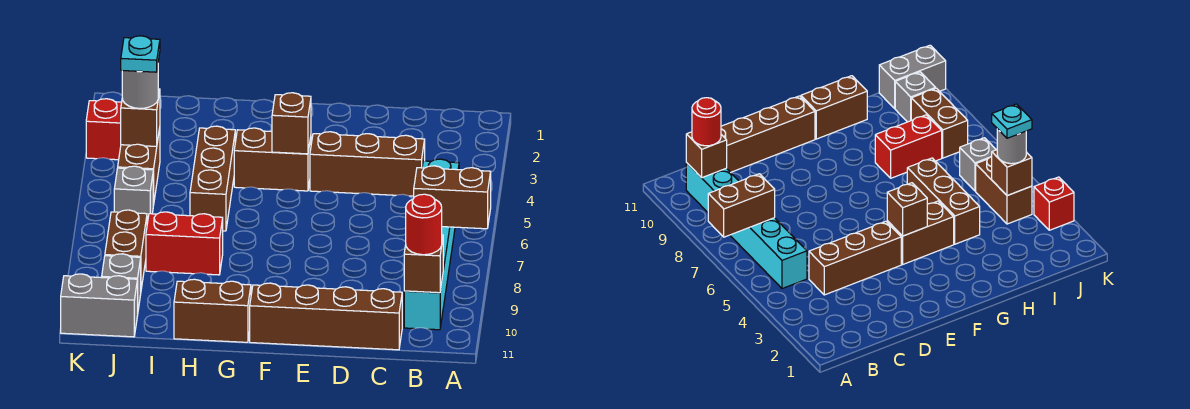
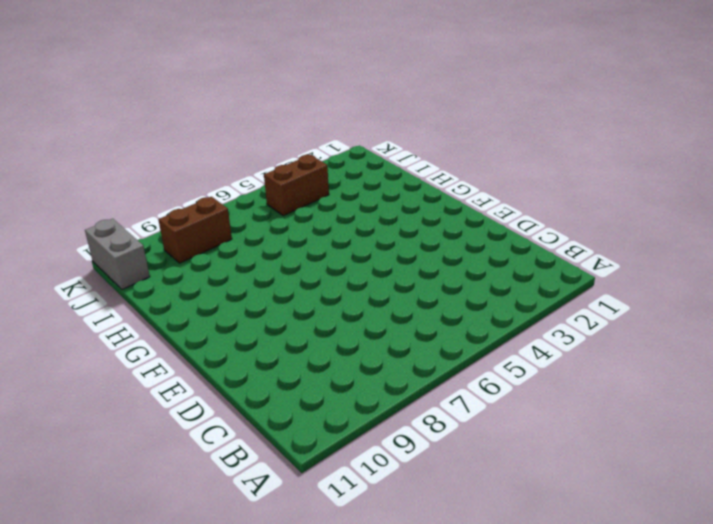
none -> cyan brick B5:B10 level 1
none -> brown brick C4:E4 level 1
none -> brown brick C11:F11 level 1

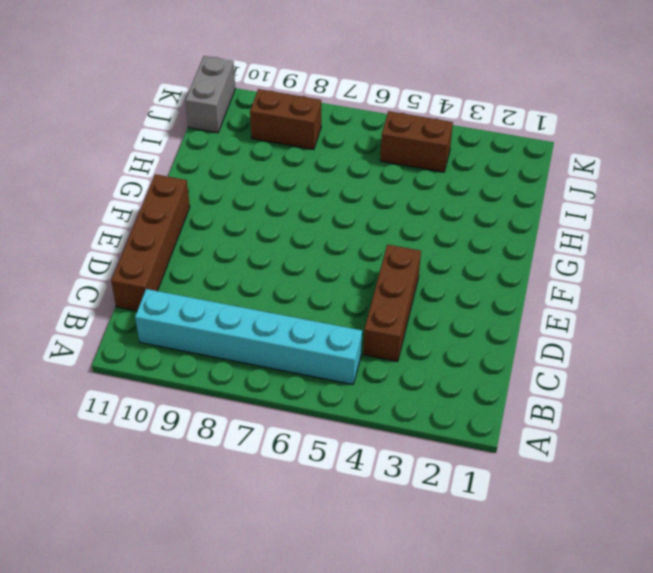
none -> brown brick F4:G4 level 1
none -> brown brick G11:H11 level 1
none -> brown brick H4:H6 level 1

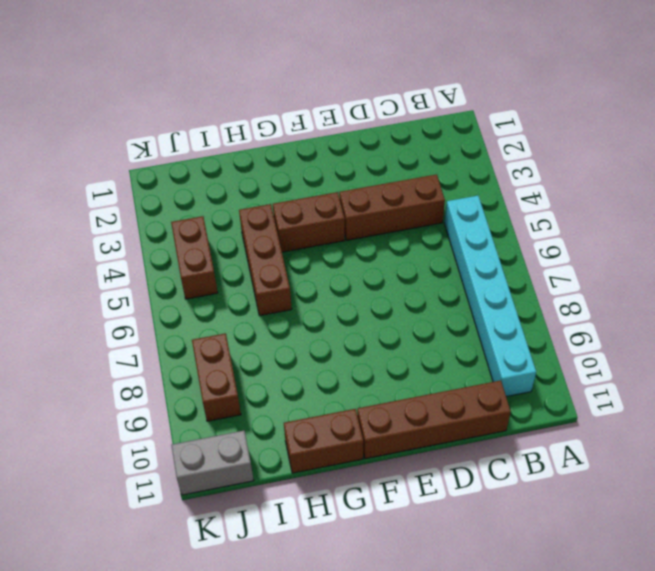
none -> red brick H8:I8 level 1
none -> grey brick J6 level 1
none -> grey brick J10 level 1

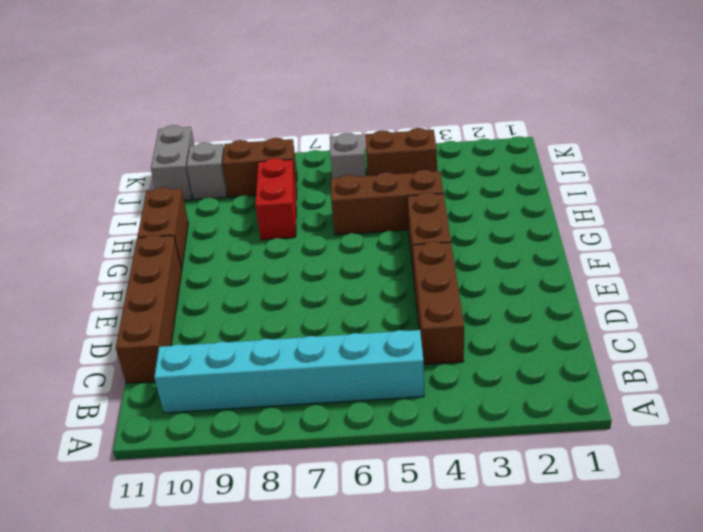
none -> red brick K3 level 1
none -> brown brick A7:B7 level 2
none -> brown brick B10 level 2

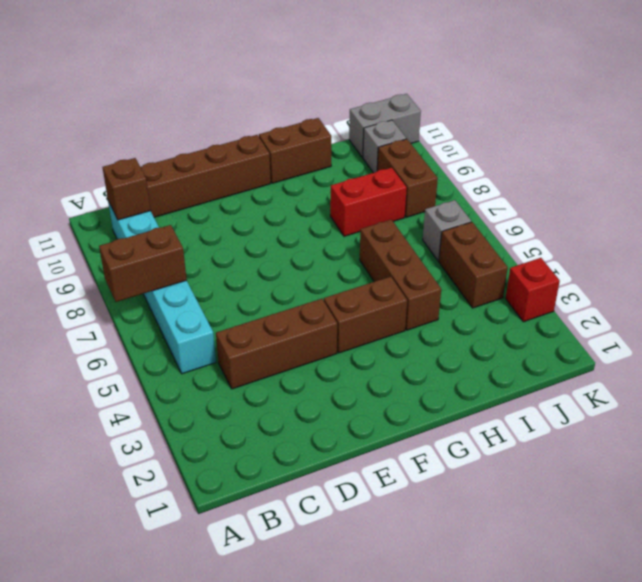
none -> brown brick F4 level 2
none -> brown brick J4 level 2
none -> red round brick B10 level 3

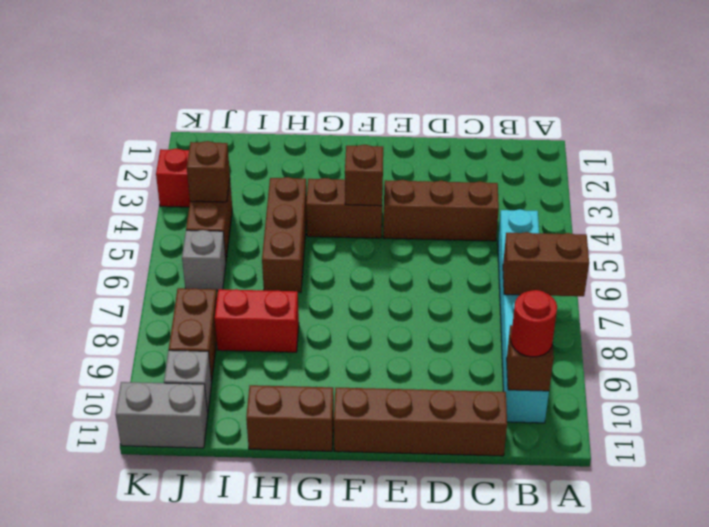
none -> grey round brick J4 level 3
none -> cyan plate J4 level 4

